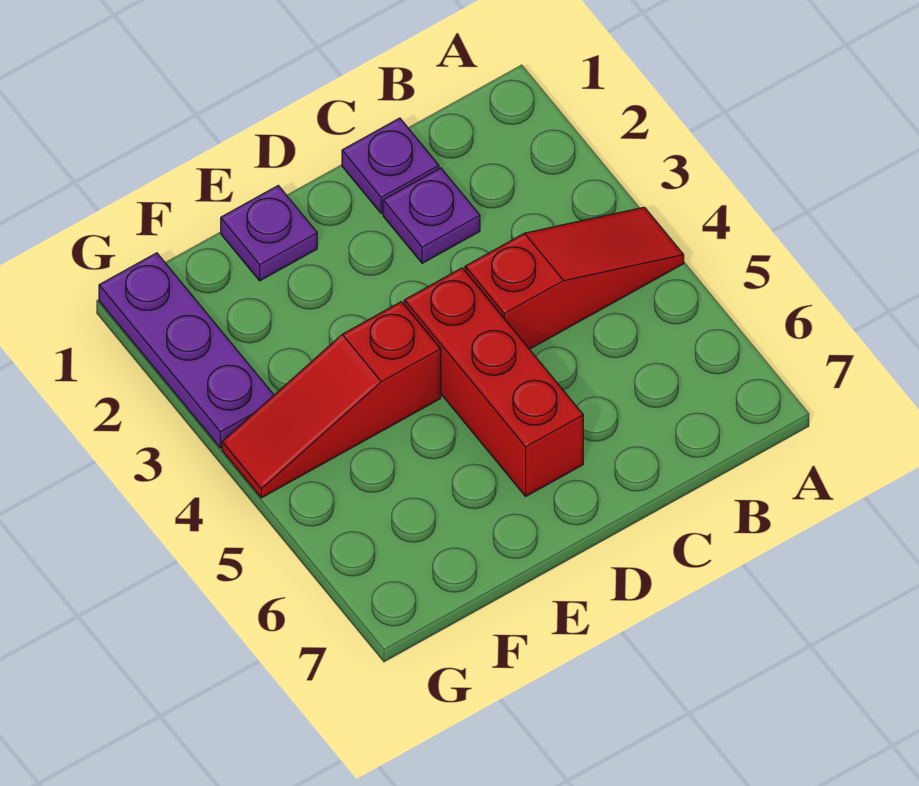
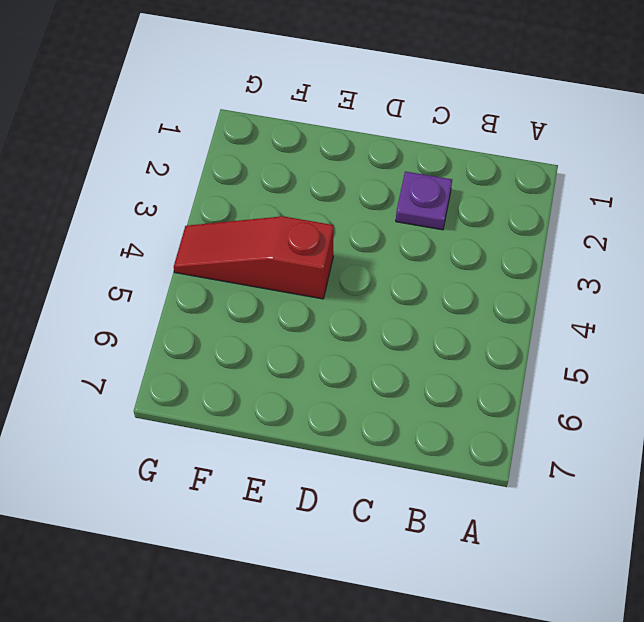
none -> red slope A4:C4 level 1 top C
none -> purple plate C1 level 1

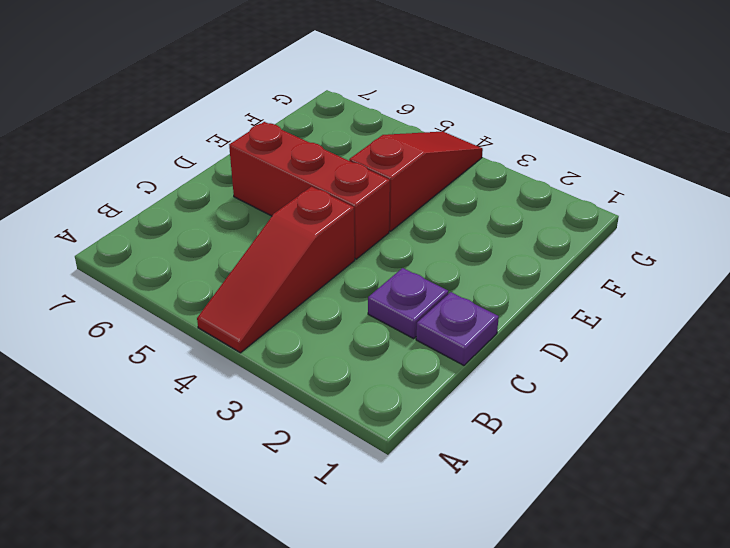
none -> purple plate E1 level 1
none -> purple plate G1:G3 level 1

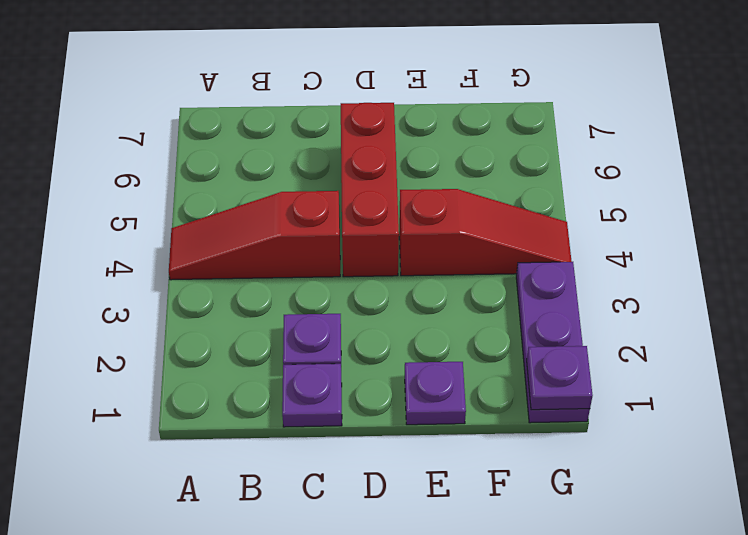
purple plate G1 level 2 -> none

